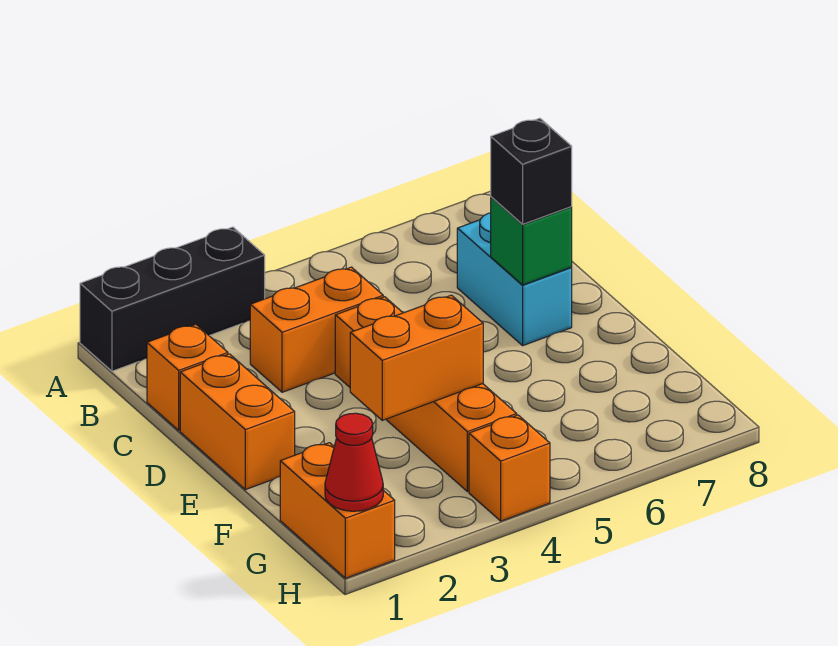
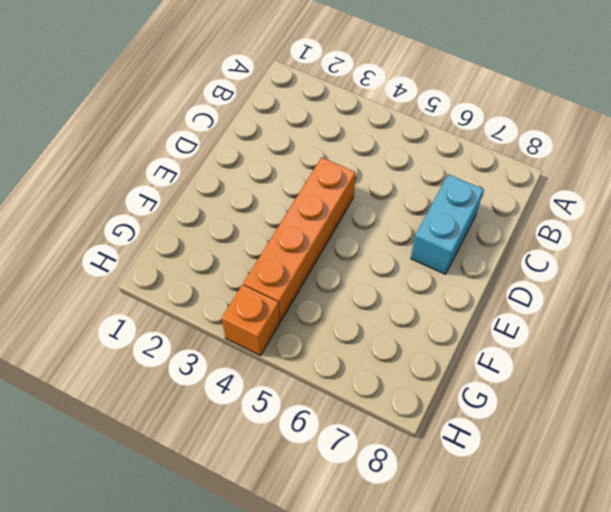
none -> black brick A1:A3 level 1
none -> orange brick C1 level 1
none -> orange brick C3:C4 level 1

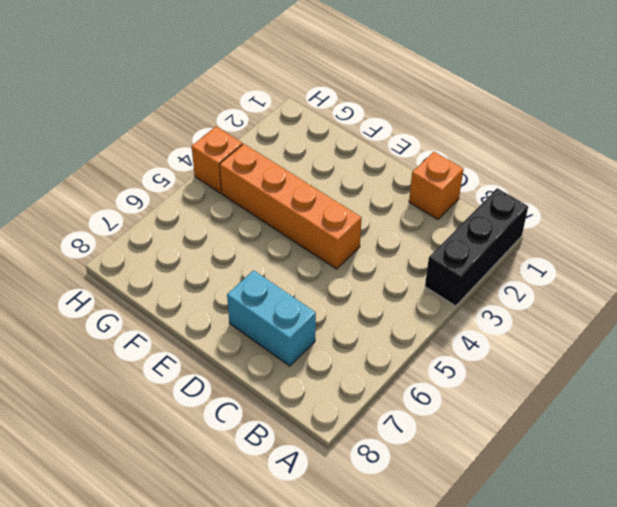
none -> orange brick C3:C4 level 1
none -> orange brick D1:E1 level 1
none -> orange brick G1:H1 level 1

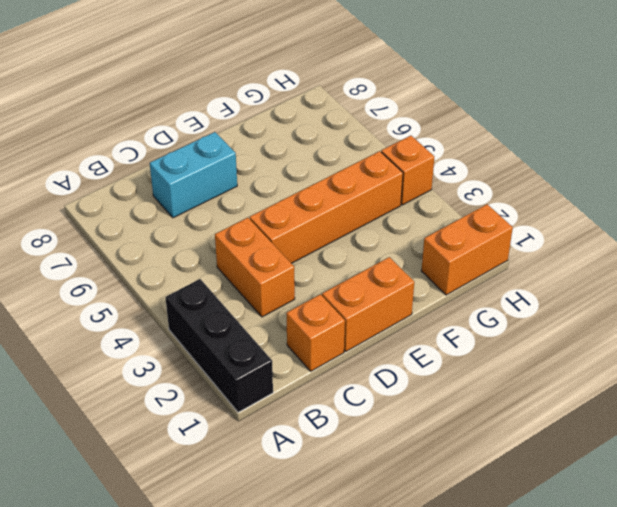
none -> green brick D7 level 2
none -> orange brick F3:F4 level 2
none -> red cone H1 level 2

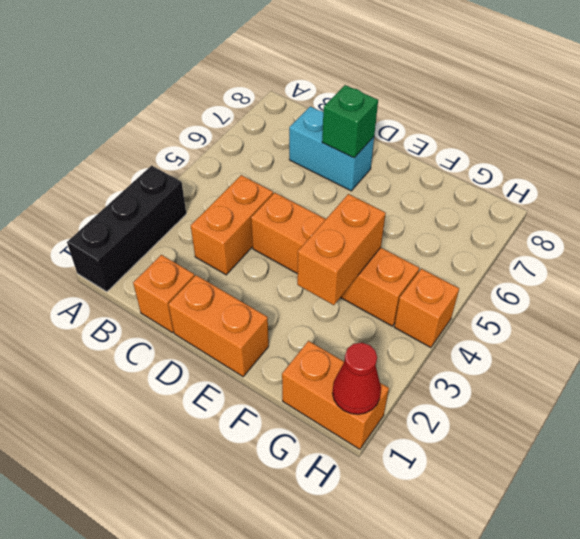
none -> black brick D7 level 3

